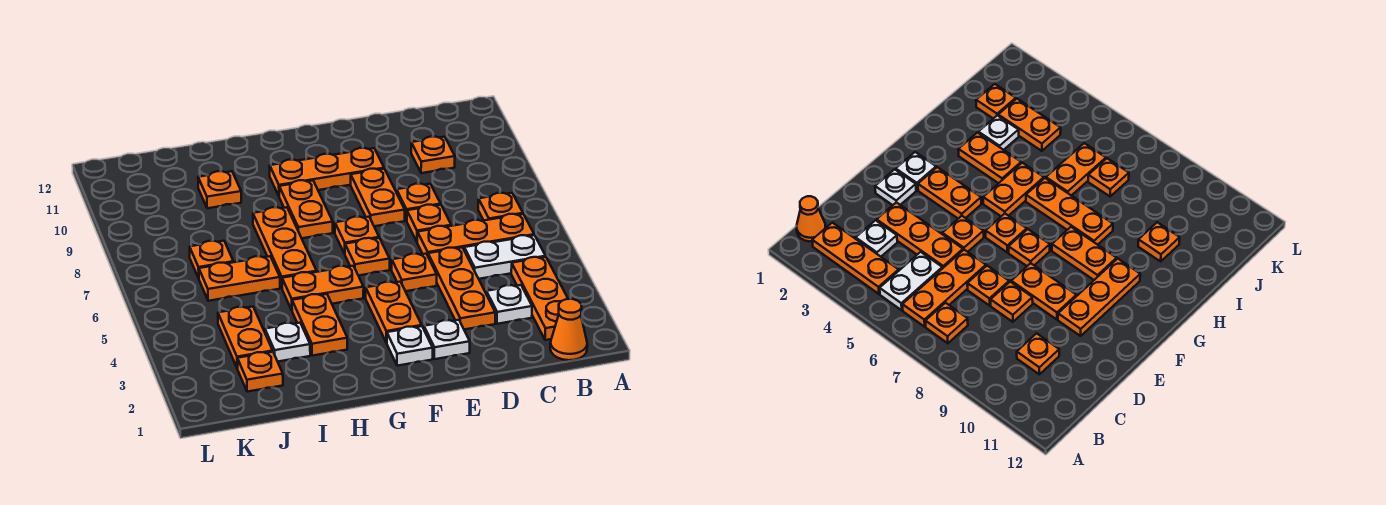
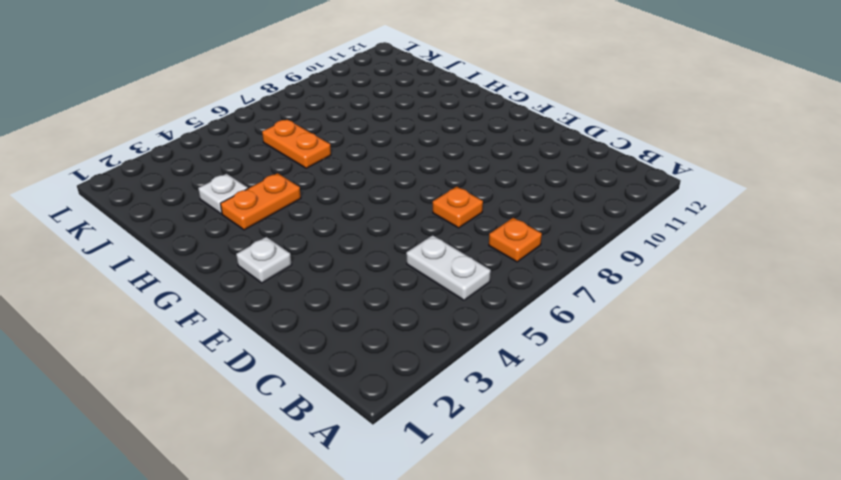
none -> orange cone B1 level 1
none -> orange plate B2:B4 level 1
none -> orange plate B6:D6 level 1

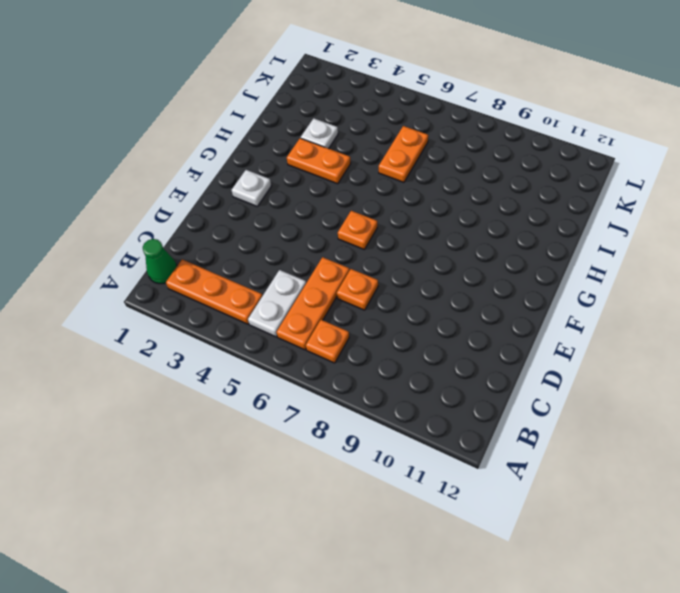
green cone B1 level 1 -> orange cone B1 level 1
none -> white plate C3 level 1
none -> orange plate C10 level 1
none -> orange plate D3:D5 level 1

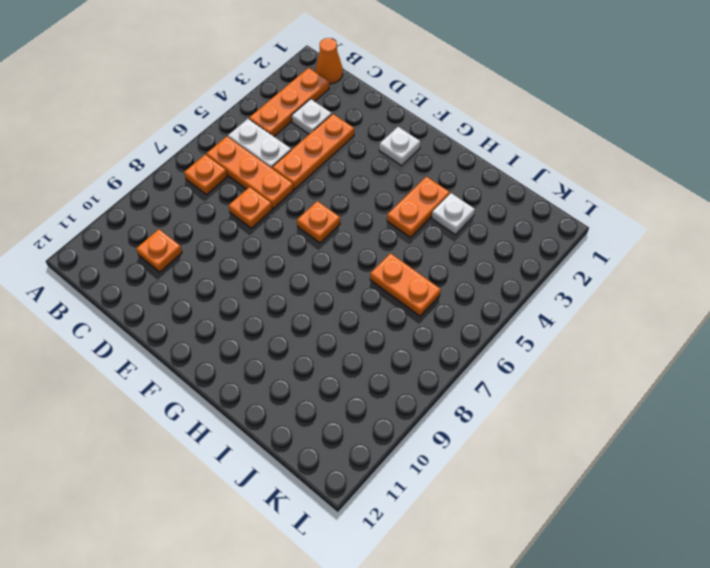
none -> orange plate D8 level 1
none -> white plate E2 level 1
none -> orange plate E5 level 1

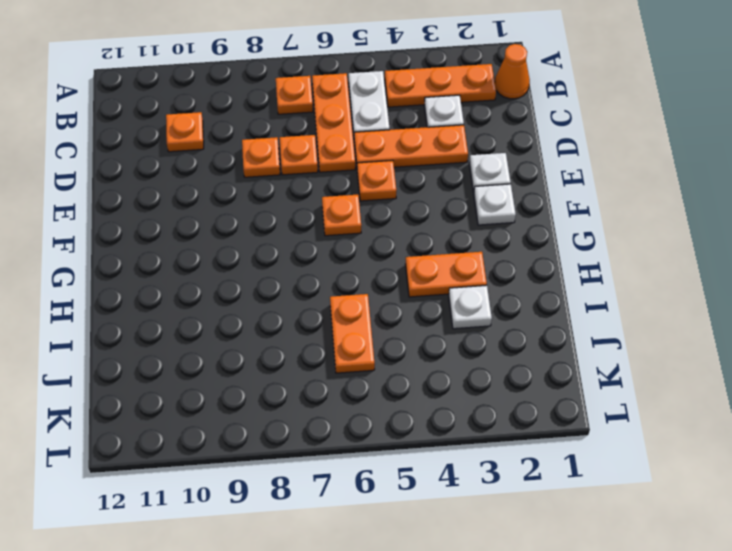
none -> orange plate E8:E9 level 1
none -> orange plate E10:G10 level 1
none -> orange plate F3:F4 level 1

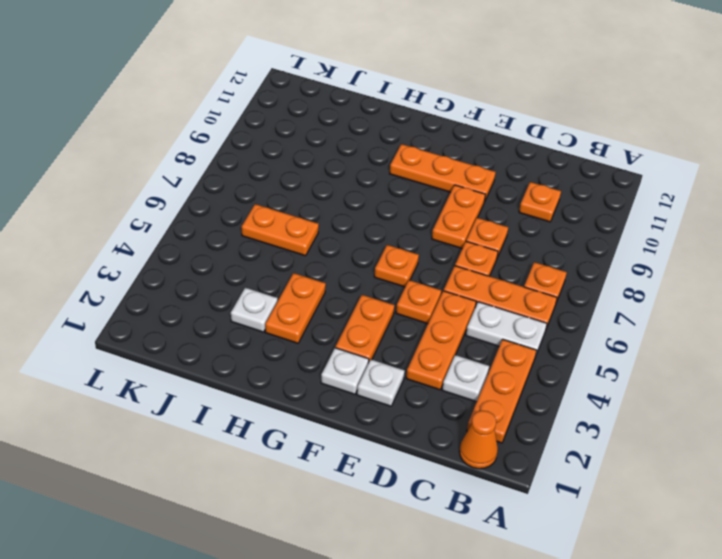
none -> orange plate F7 level 1
none -> orange plate G5:H5 level 1
none -> orange plate G8:G9 level 1

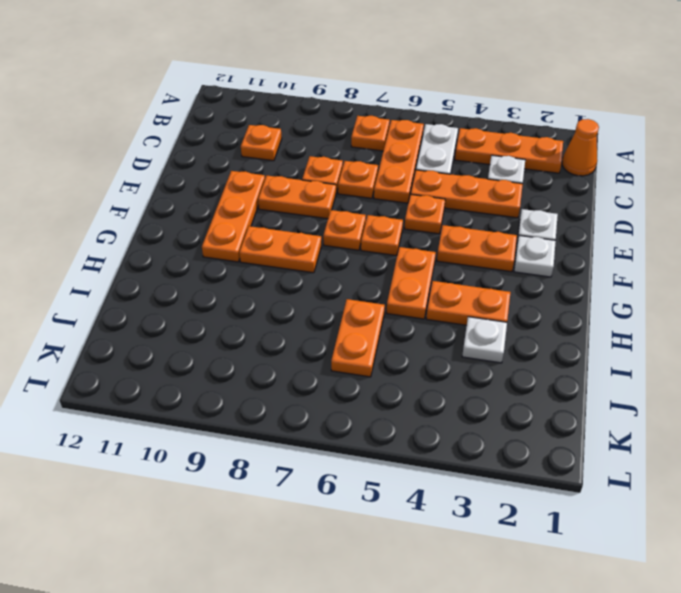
none -> orange plate H6:H8 level 1
none -> orange plate I10 level 1
none -> orange plate J2 level 1

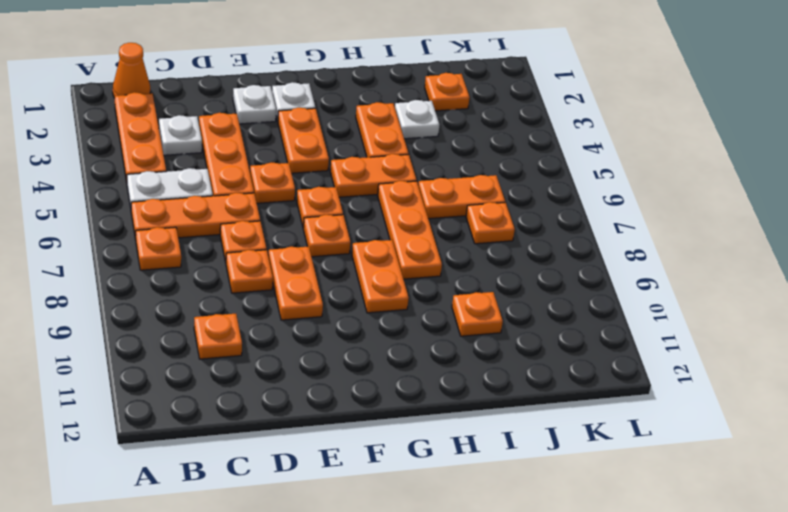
none -> orange plate E10:G10 level 1
none -> orange plate J3:J4 level 1

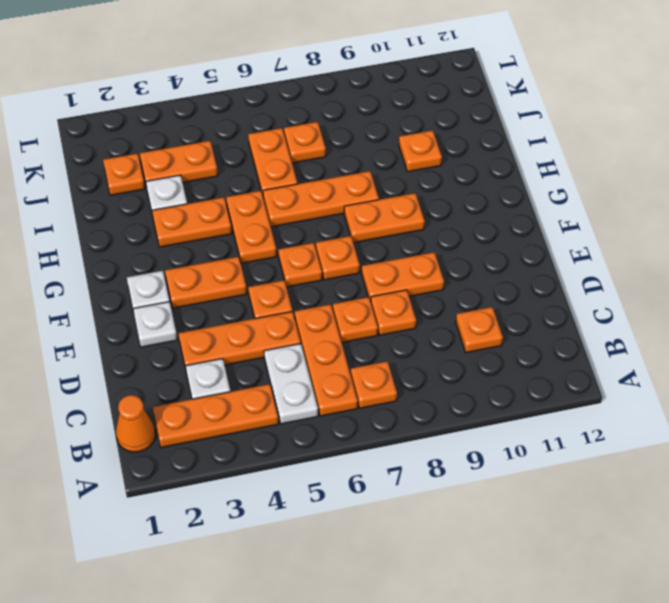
none -> orange plate E10:G10 level 1

